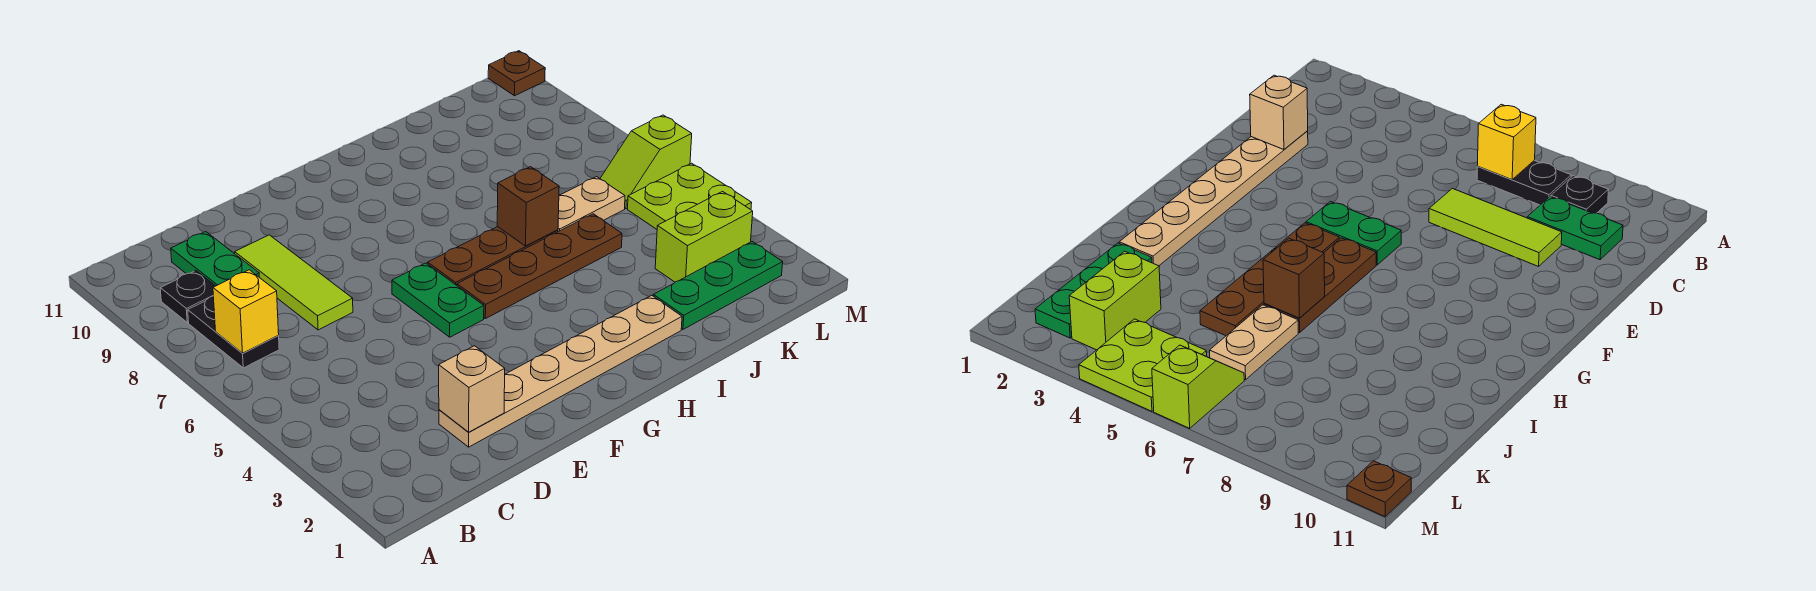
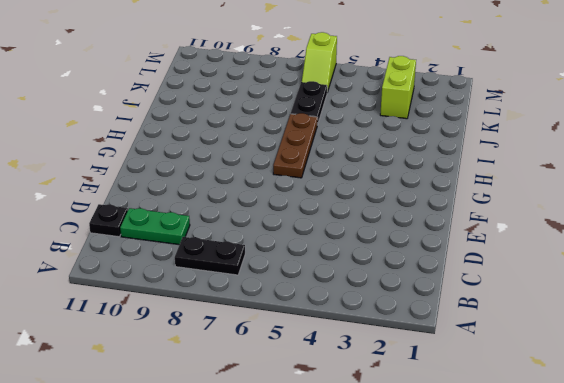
black plate C11 level 1 -> black plate B9 level 1
black plate J6:K6 level 1 -> tan plate J6:K6 level 1
none -> tan plate D2:I2 level 1
none -> lime tile D7:D9 level 1
none -> green plate F5:F6 level 1

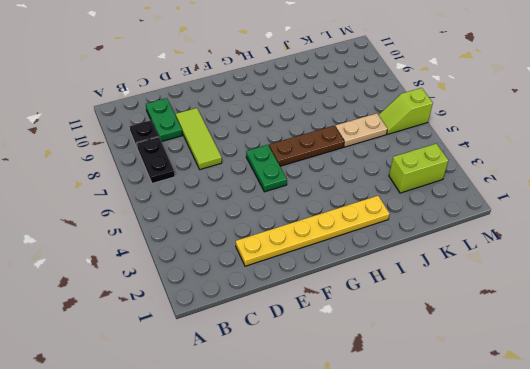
yellow plate D2:I2 level 1 -> tan plate D2:I2 level 1
none -> brown plate G5:J5 level 1
none -> green plate J2:L2 level 1
none -> lime plate L4:M5 level 1

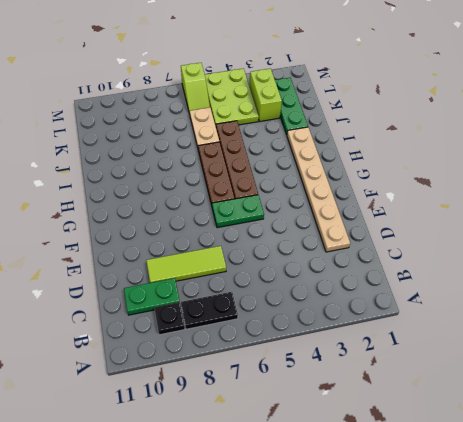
lime plate K4:M5 level 1 -> lime plate L4:M5 level 1
none -> brown plate M11 level 1
none -> yellow brick B7 level 2
none -> tan brick D2 level 2

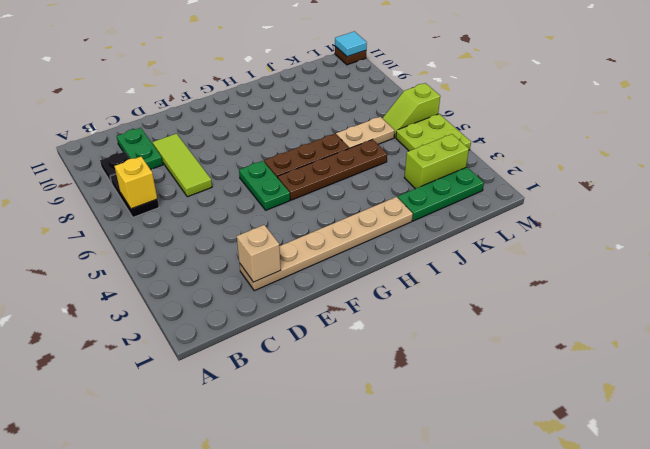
cyan tile M11 level 2 -> none
none -> brown brick I6 level 2

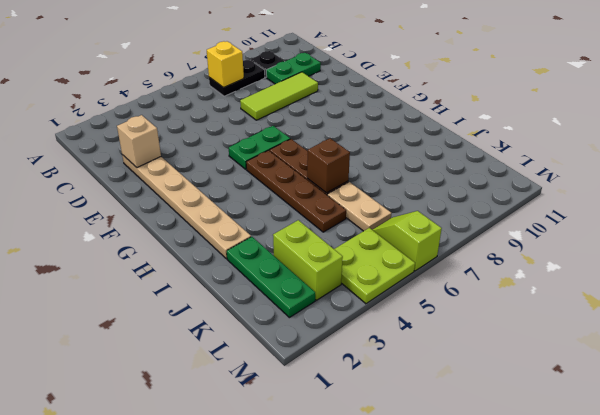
none -> brown plate M11 level 1

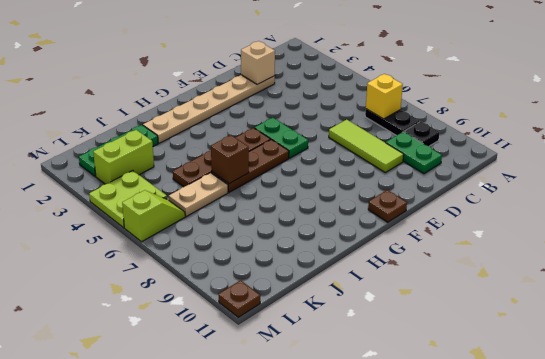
brown plate F11 level 1 -> none

